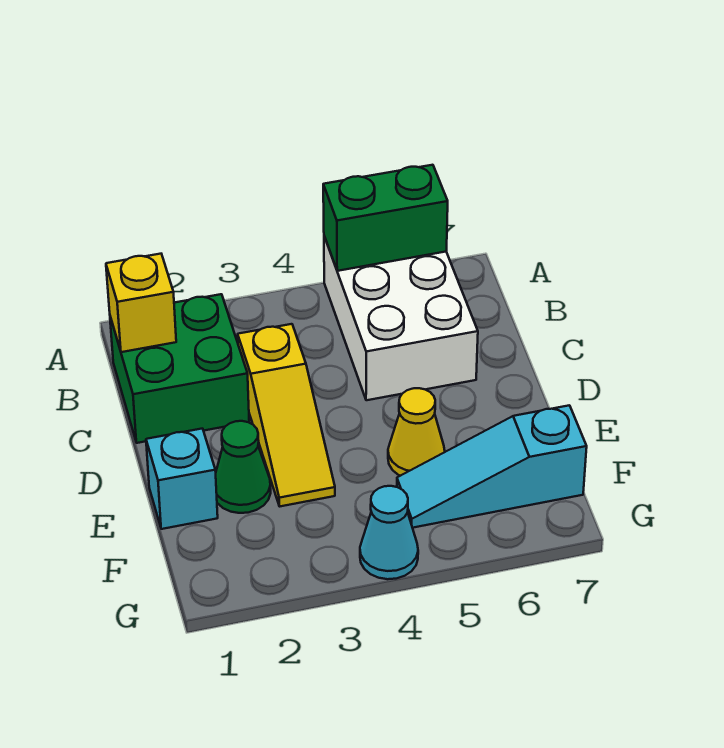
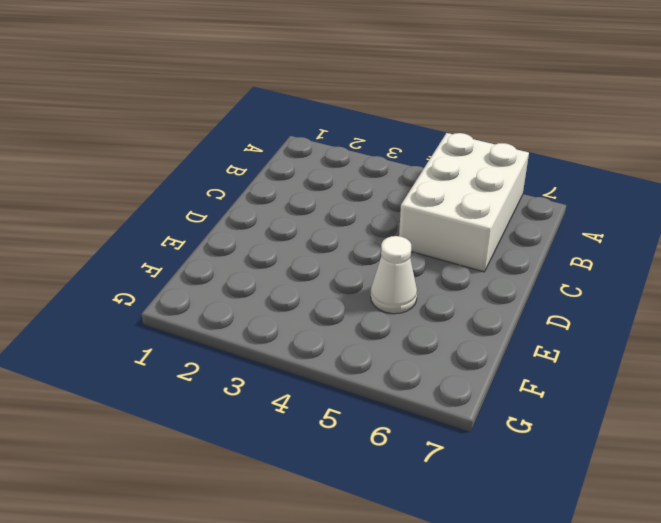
white cone E5 level 1 -> yellow cone E5 level 1
none -> green brick B1:C2 level 1
none -> yellow slope C3:E3 level 1 top C

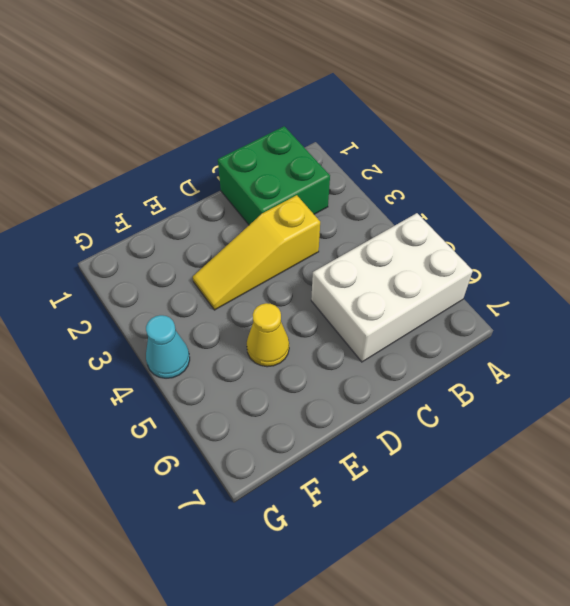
none -> cyan brick E1 level 1
none -> green cone E2 level 1

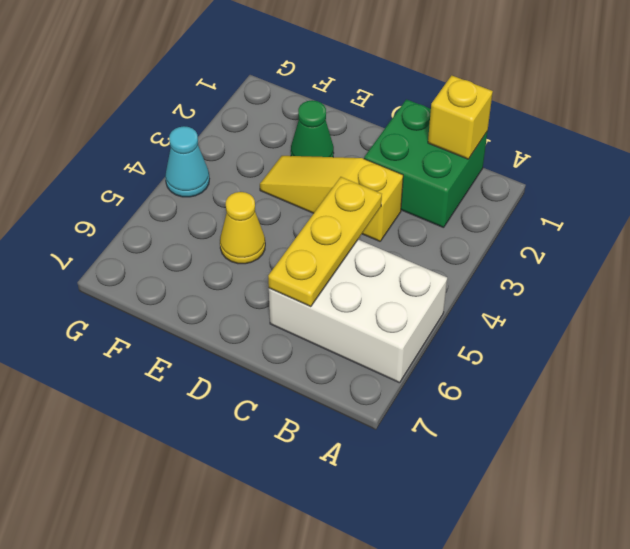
yellow plate C4:C6 level 2 -> none
none -> cyan brick E1 level 1
none -> cyan slope F5:F7 level 1 top 7

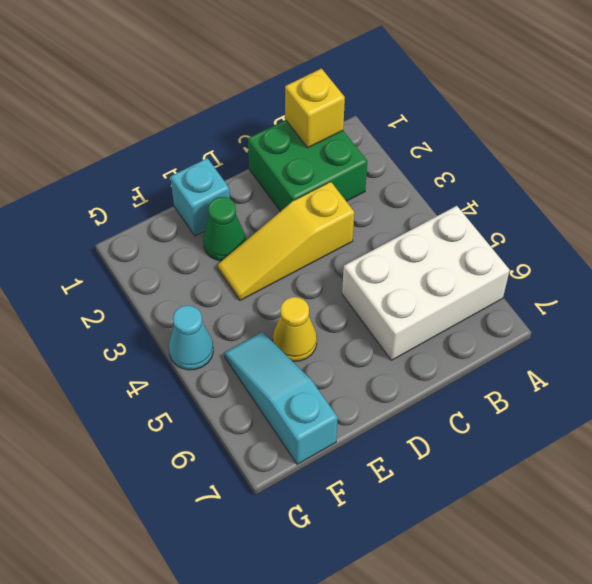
none -> green brick A5:A6 level 2

